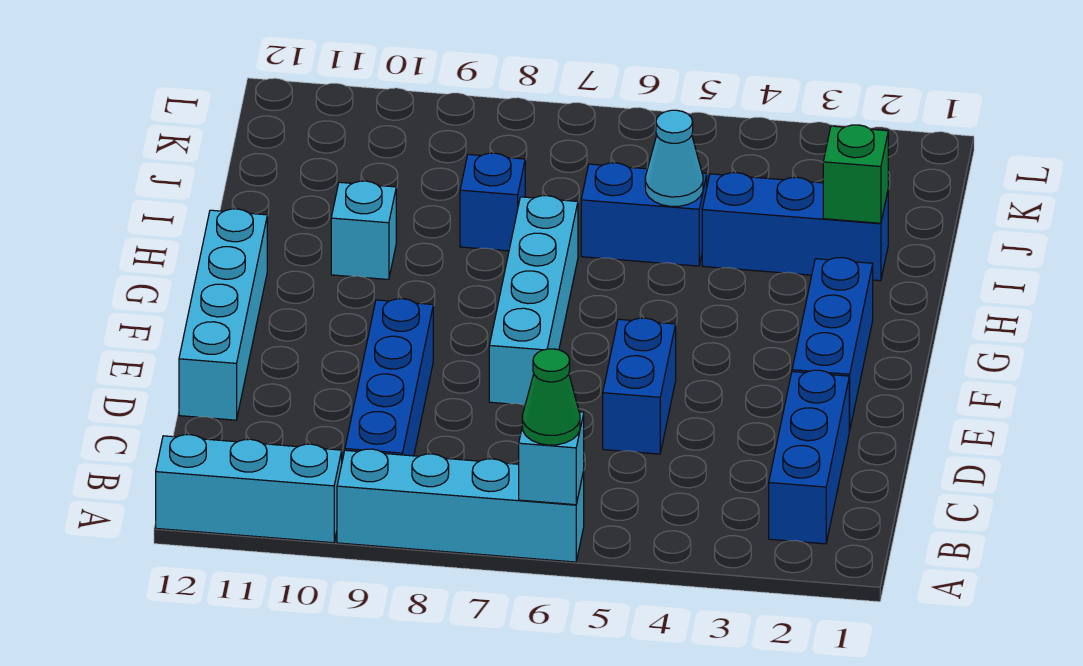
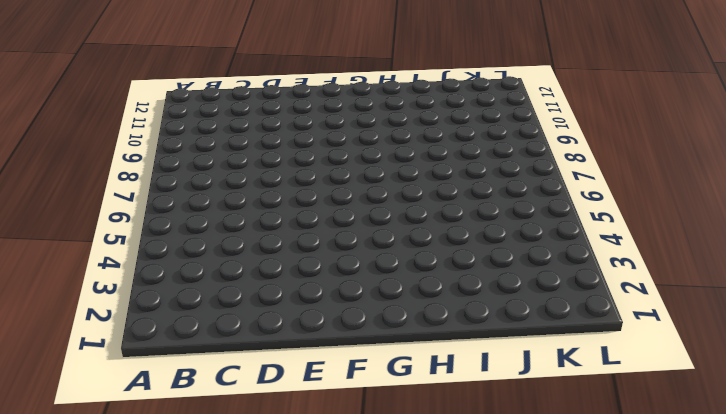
none -> cyan brick A6:A9 level 1
none -> cyan brick A10:A12 level 1
none -> blue brick B2:D2 level 1

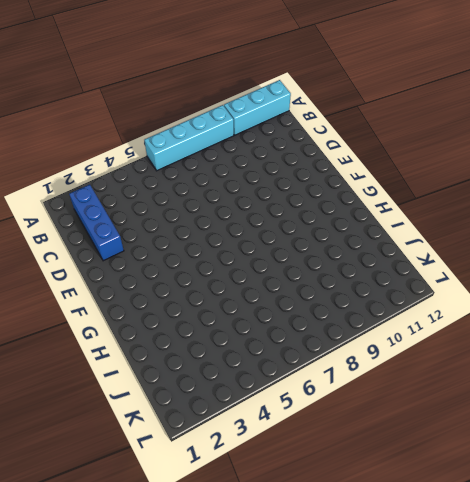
none -> blue brick B9:E9 level 1
none -> blue brick D5:E5 level 1
none -> cyan brick D12:G12 level 1

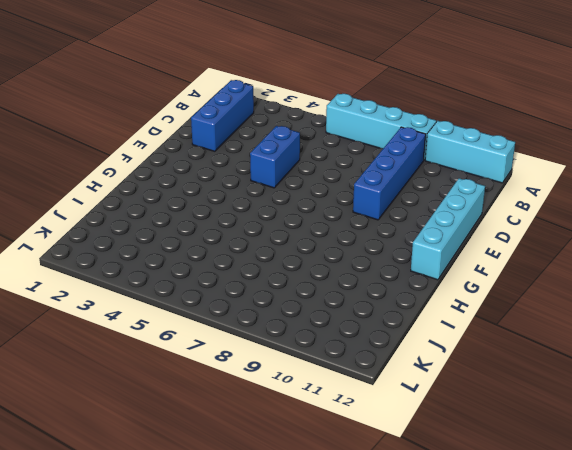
none -> blue brick E2:G2 level 1
none -> cyan brick E7:H7 level 1
none -> cyan brick H10 level 1

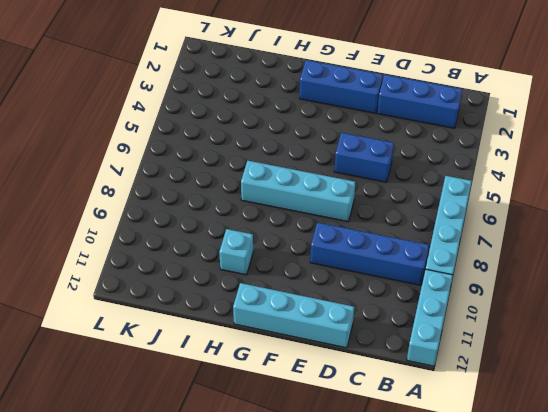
none -> blue brick I2:I4 level 1
none -> blue brick I5:I6 level 1
none -> blue brick I8 level 1

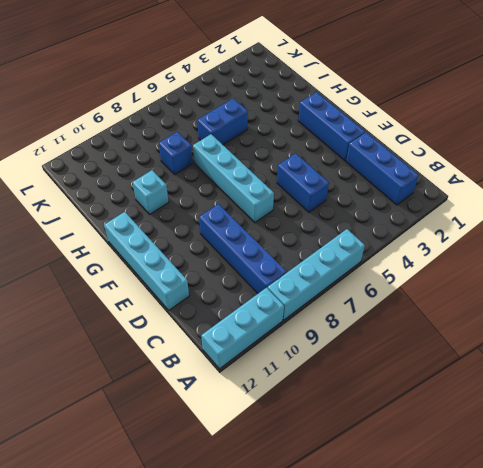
none -> blue brick I2:I4 level 1
none -> cyan brick A6 level 2
none -> green brick I2 level 2

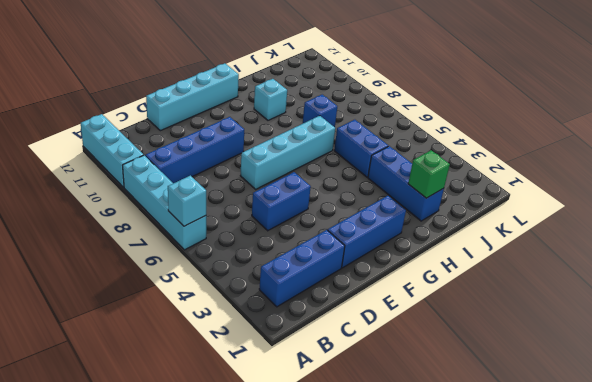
none -> cyan cone I5 level 2
none -> green cone A6 level 3

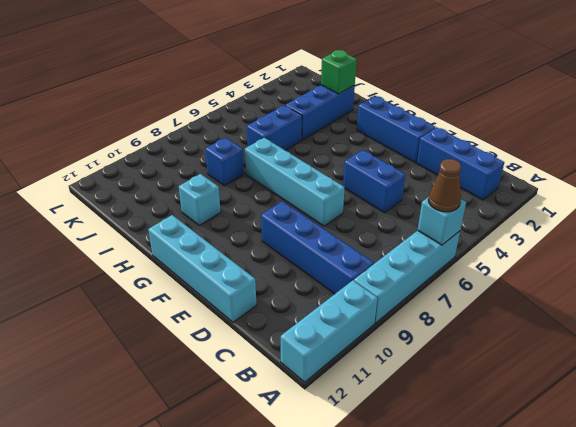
brown cone A6 level 3 -> green cone A6 level 3
none -> cyan cone I5 level 2

